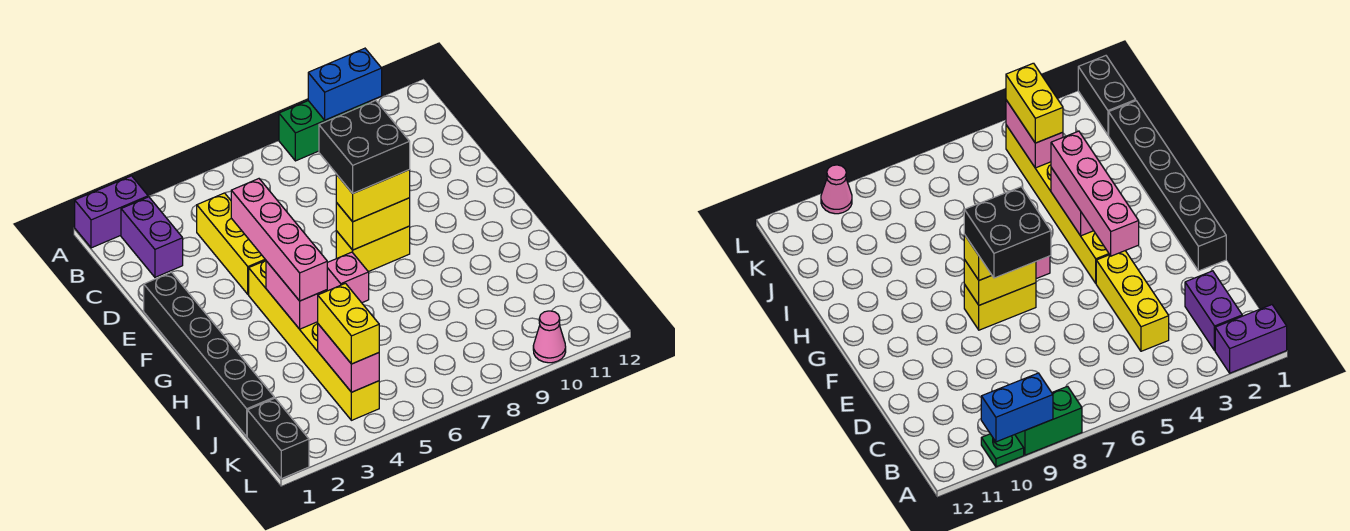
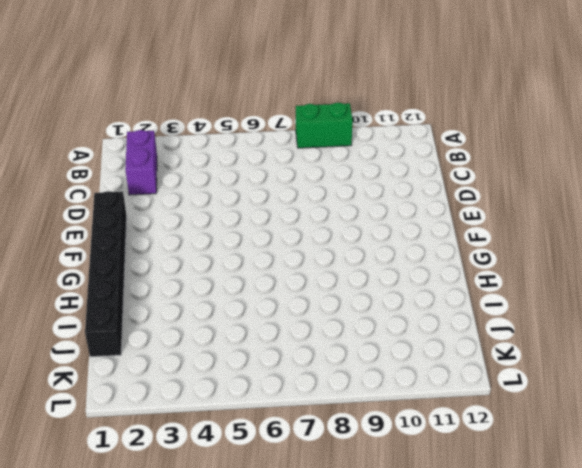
none -> purple brick A1:A2 level 1
none -> green plate A10 level 1
none -> yellow brick C4:E4 level 1

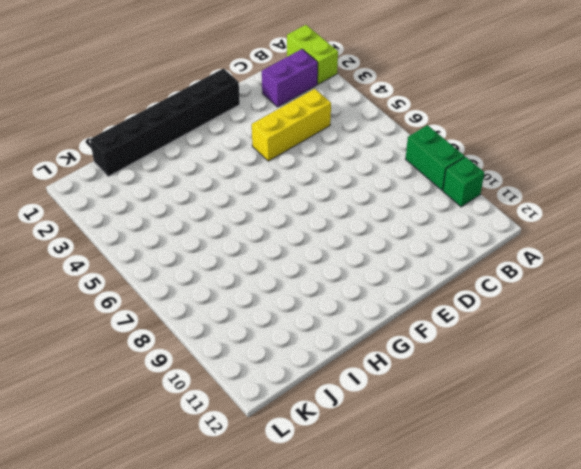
lime brick A1:A2 level 1 -> purple brick A1:A2 level 1
green brick A10 level 1 -> green plate A10 level 1
none -> yellow brick F4:K4 level 1
none -> yellow brick F7:F8 level 1
none -> pink brick G6 level 1

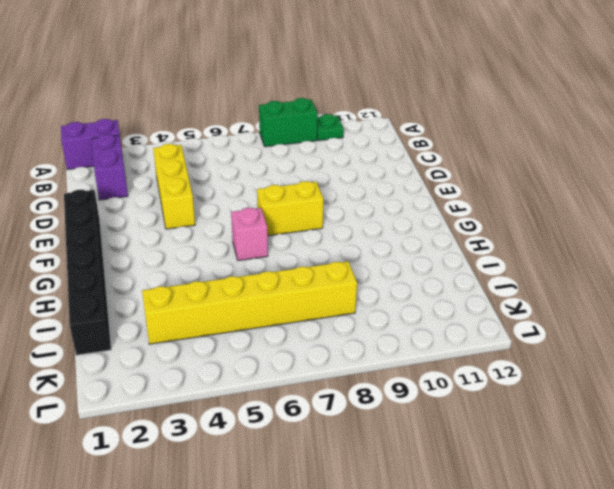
yellow brick J3:J8 level 1 -> yellow brick F4:K4 level 1
none -> black brick K1:L1 level 1
none -> pink cone L10 level 1
none -> blue brick A9:A10 level 2

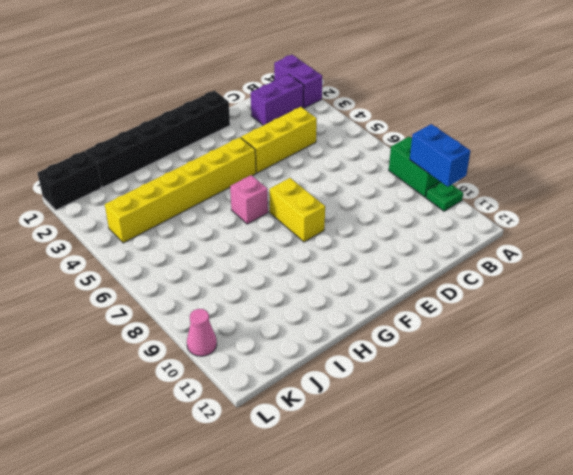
none -> yellow brick F7:F8 level 2
none -> pink brick G4:H4 level 2
none -> pink brick J4:K4 level 2

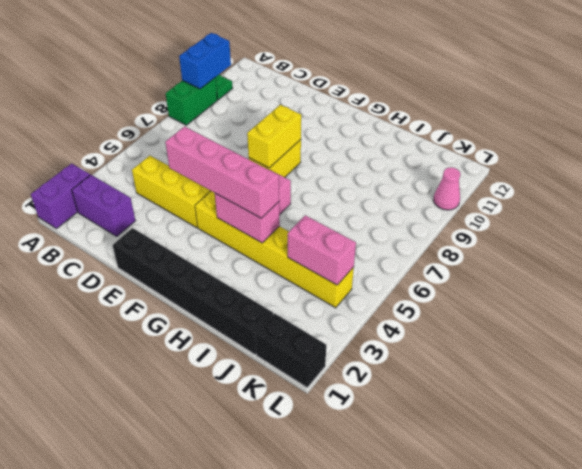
none -> yellow brick F7:F8 level 3
none -> yellow brick J4:K4 level 3
none -> black brick E7:F8 level 4

